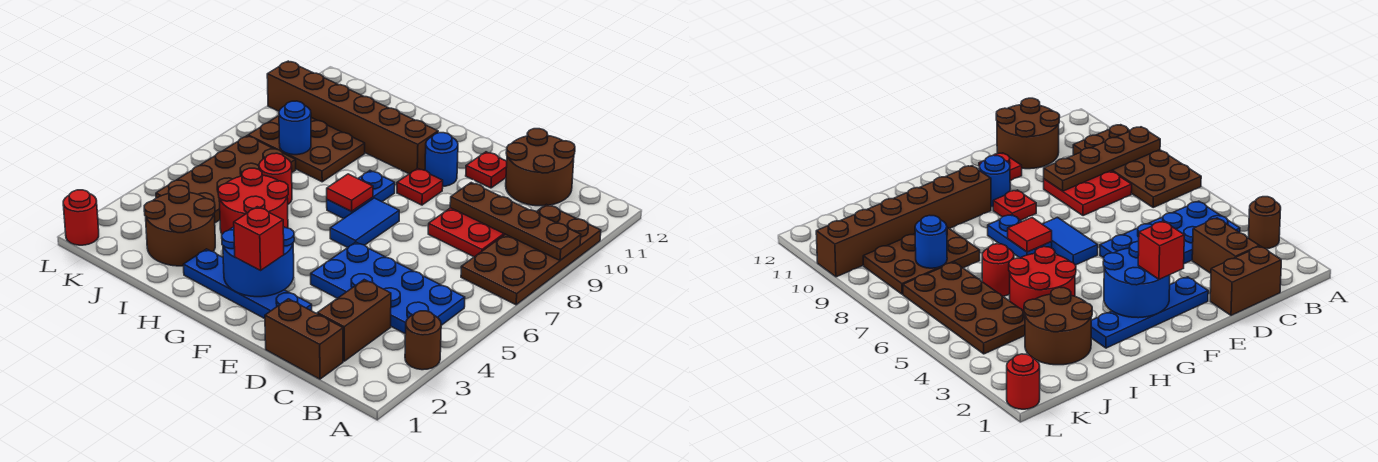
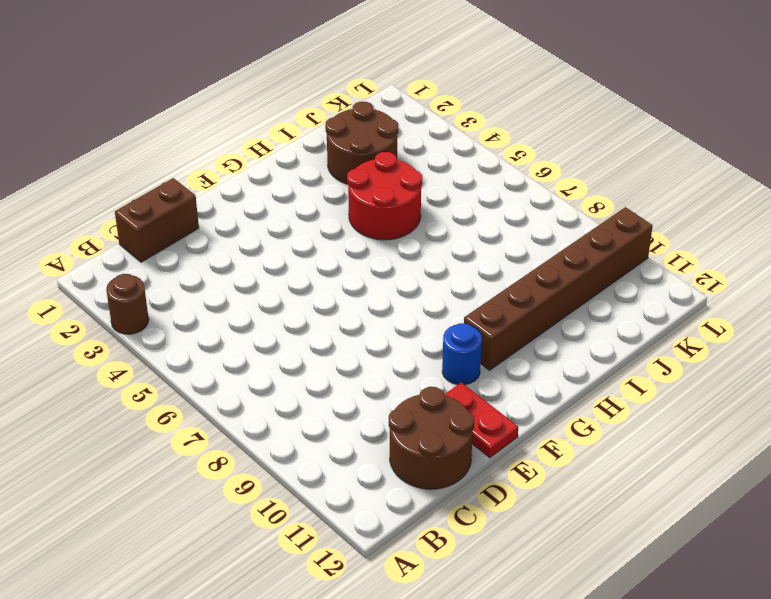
red plate E11:E12 level 1 -> red plate E11 level 1
none -> brown plate A7:B10 level 1
none -> blue plate B4:E5 level 1
none -> brown brick C2:C3 level 1

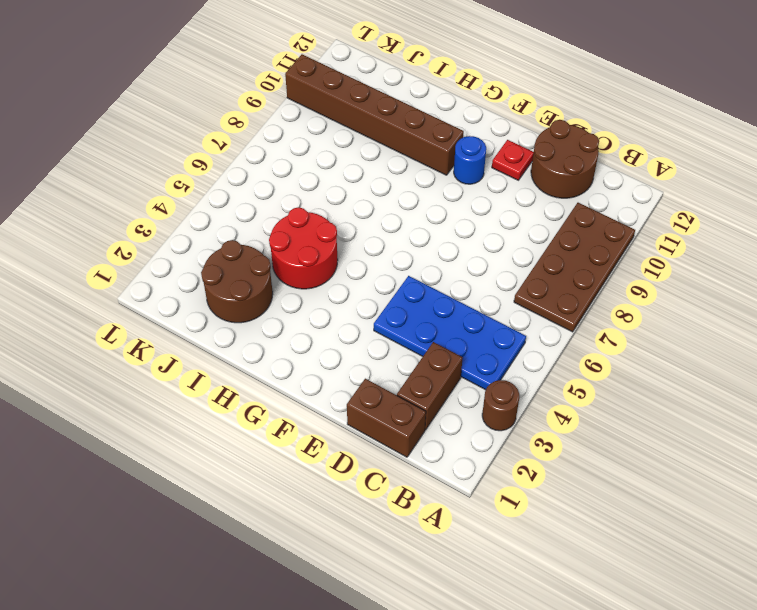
none -> red plate C8:D9 level 1
none -> blue plate E2:H2 level 1
none -> blue tile F6:F7 level 1

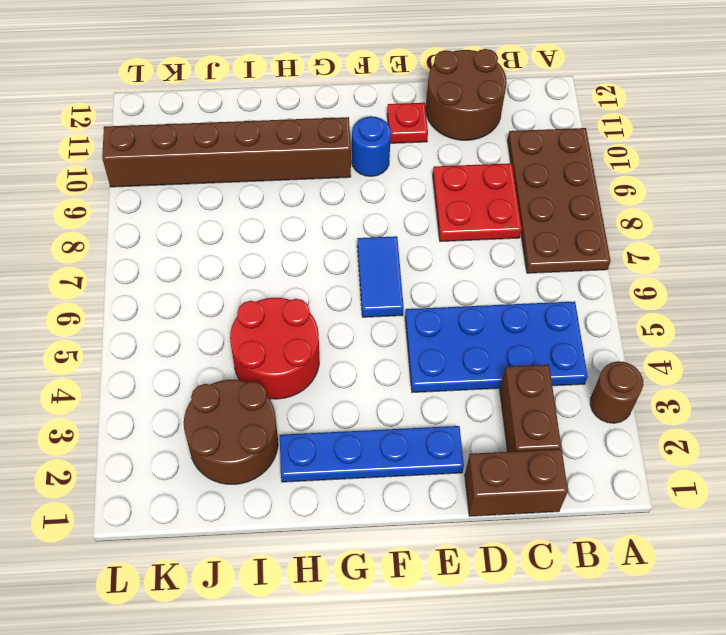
none -> red plate F9 level 1
none -> blue plate G7:G8 level 1
none -> red round brick I6 level 1

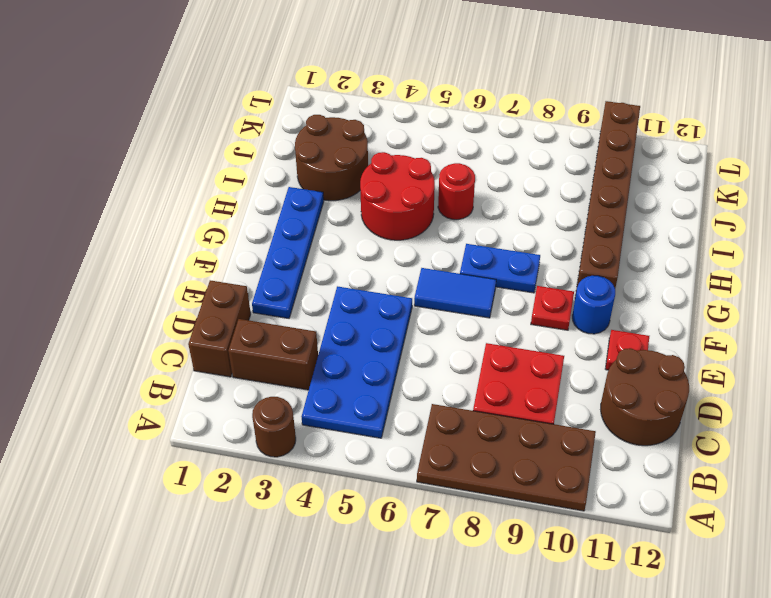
none -> brown plate I8:K9 level 1
none -> brown plate J4:K7 level 1
none -> red round brick L1 level 1

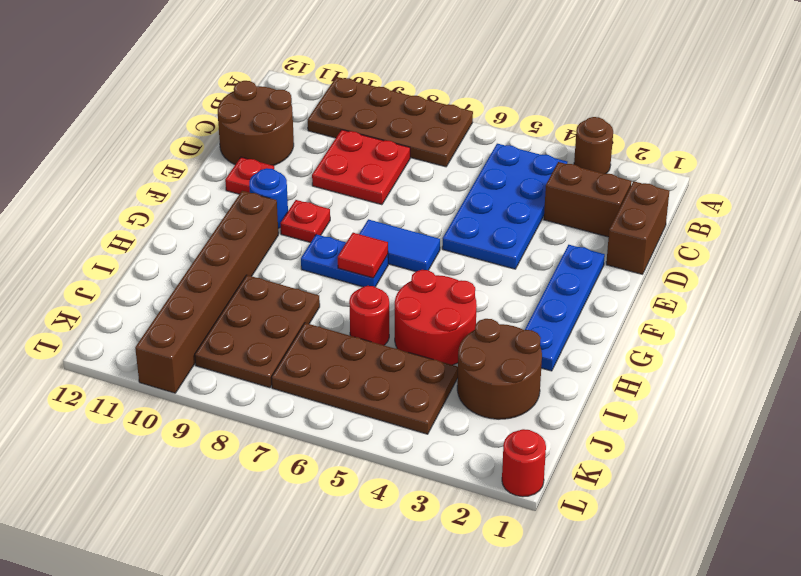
none -> brown plate A9:D9 level 2
none -> blue round brick F2:G3 level 2
none -> blue round brick J8 level 2

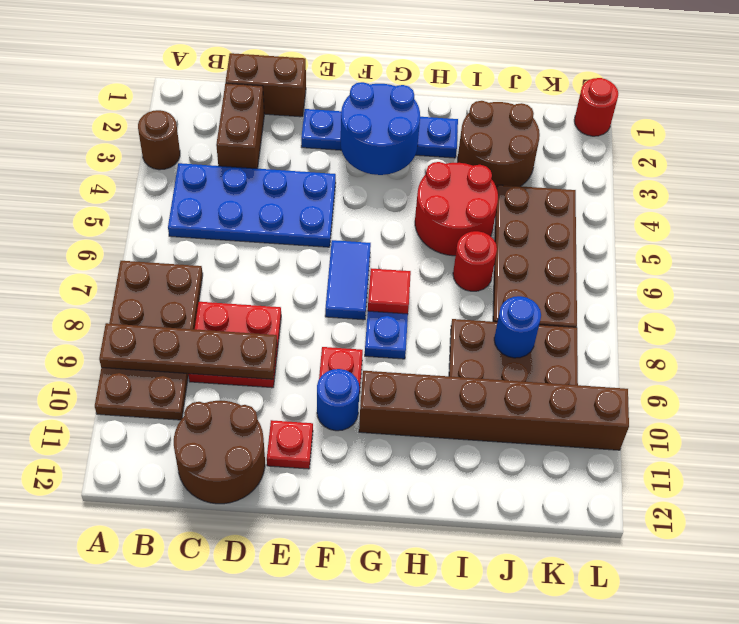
none -> red brick F2 level 3

